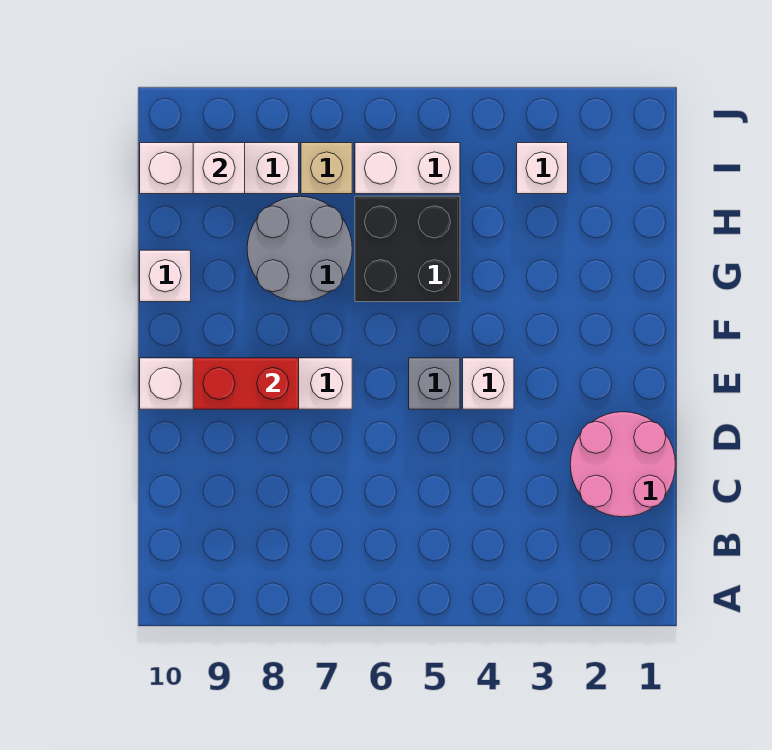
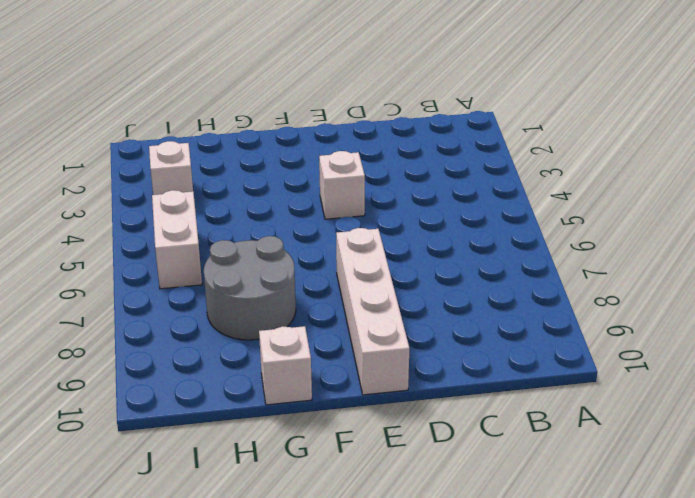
none -> pink round brick C1:D2 level 1
none -> grey brick E5 level 1
none -> black brick G5:H6 level 1

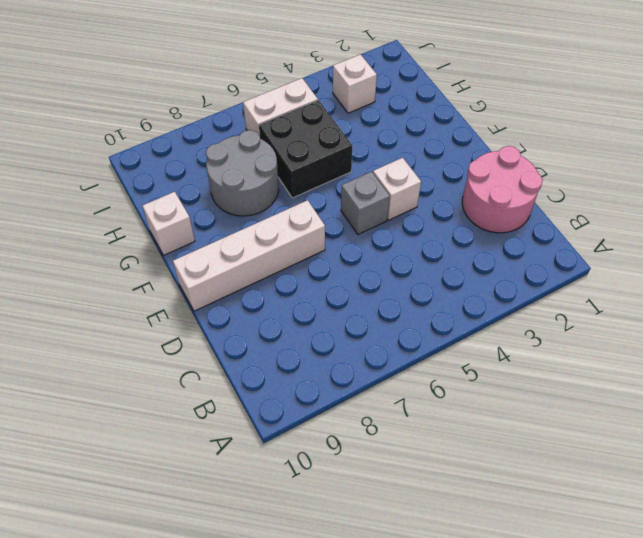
none -> tan brick I7 level 1
none -> white brick I8:I10 level 1
none -> red brick E8:E9 level 2

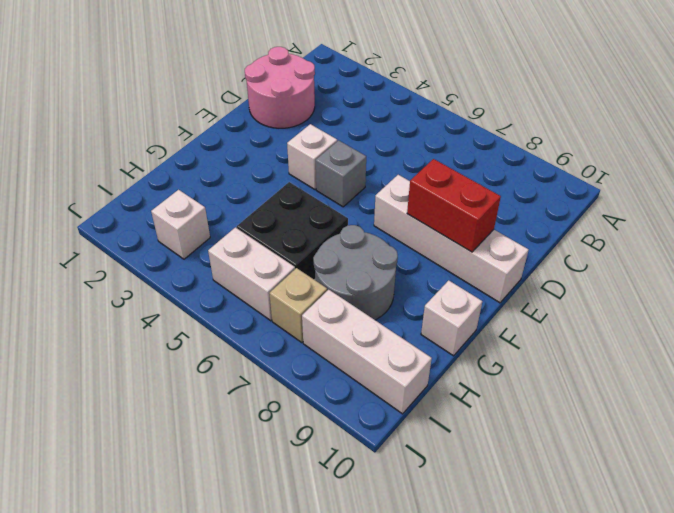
none -> white brick I9 level 2

